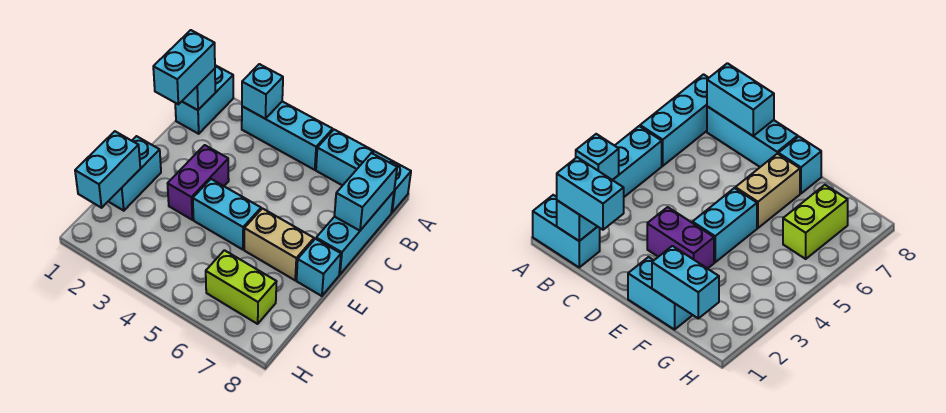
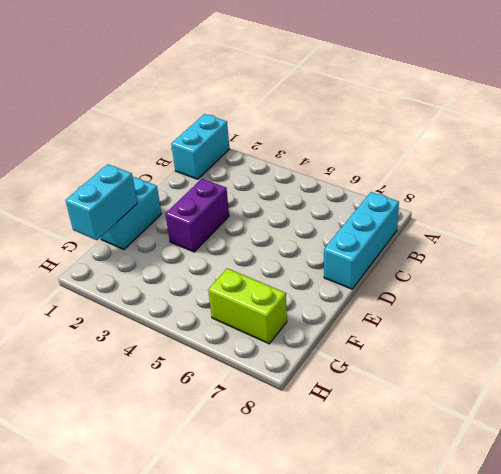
none -> cyan brick A3:A5 level 1
none -> cyan brick A6:A8 level 1
none -> cyan brick E4:E5 level 1

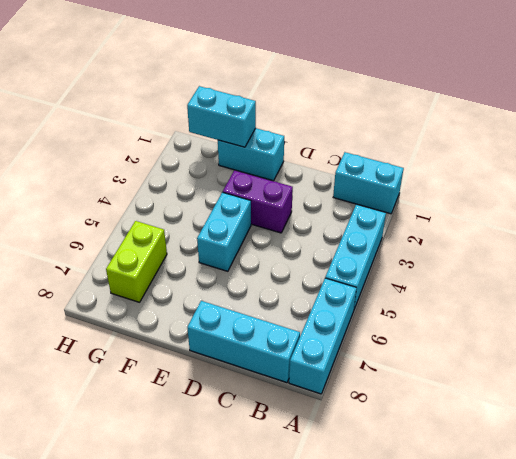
none -> tan brick E6:E7 level 1
none -> cyan brick E8 level 1
none -> cyan brick A3 level 2

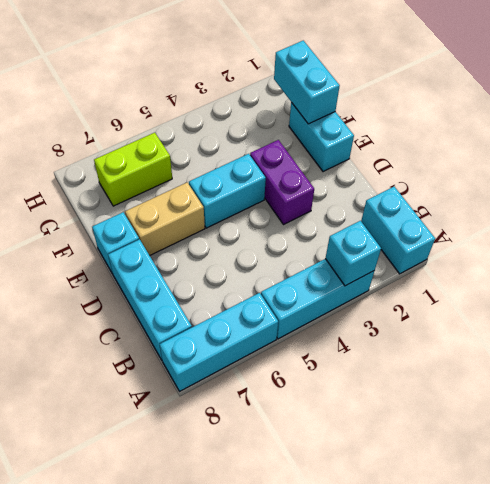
none -> cyan brick B1 level 2
none -> cyan brick B8:C8 level 2
none -> cyan brick B1:C1 level 3

